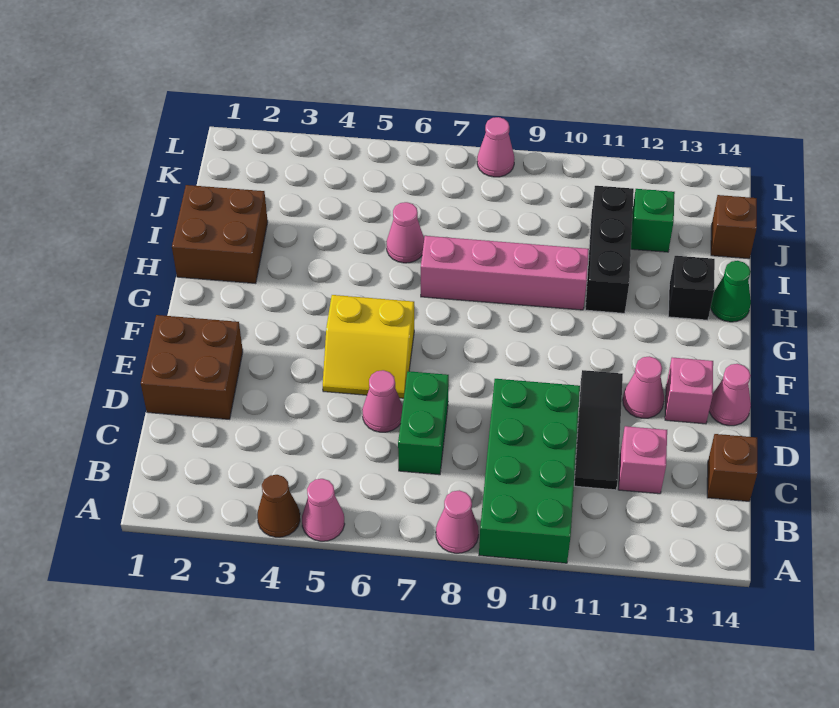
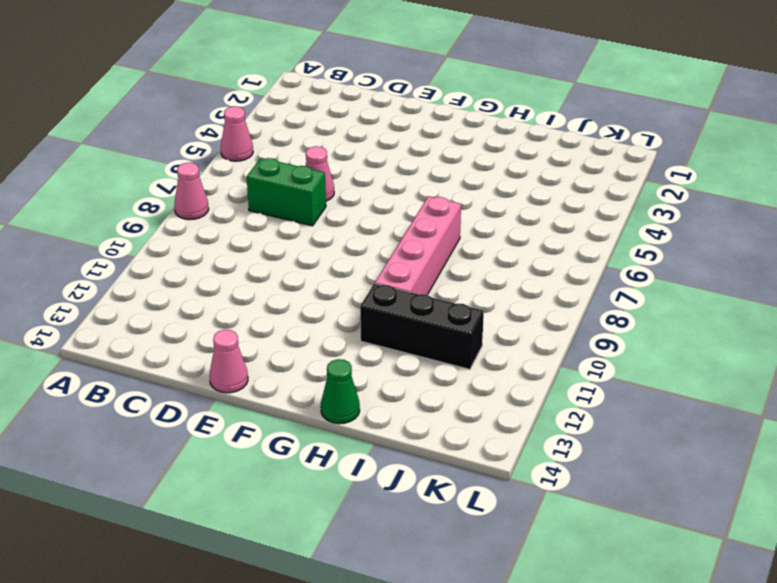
none -> brown cone A4 level 1
none -> green brick A9:D10 level 1
none -> black tile C11:E11 level 1

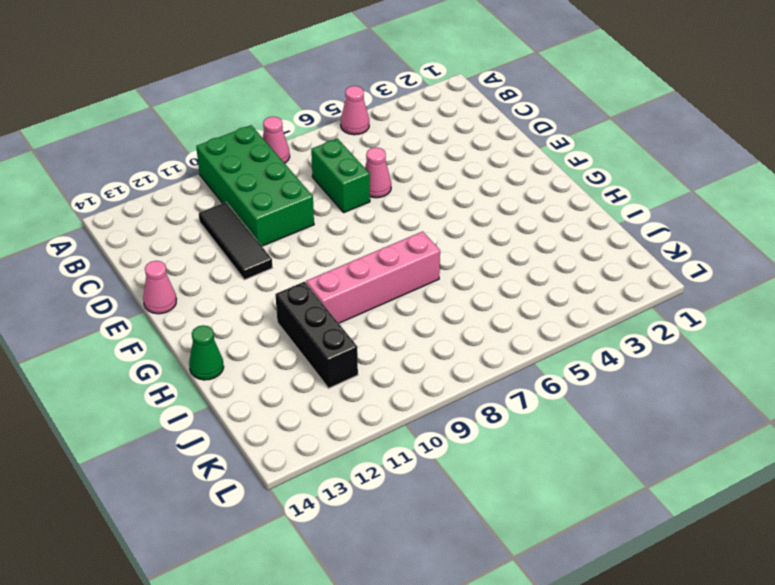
none -> brown cone A4 level 1
none -> pink brick C12 level 1
none -> brown brick C14 level 1

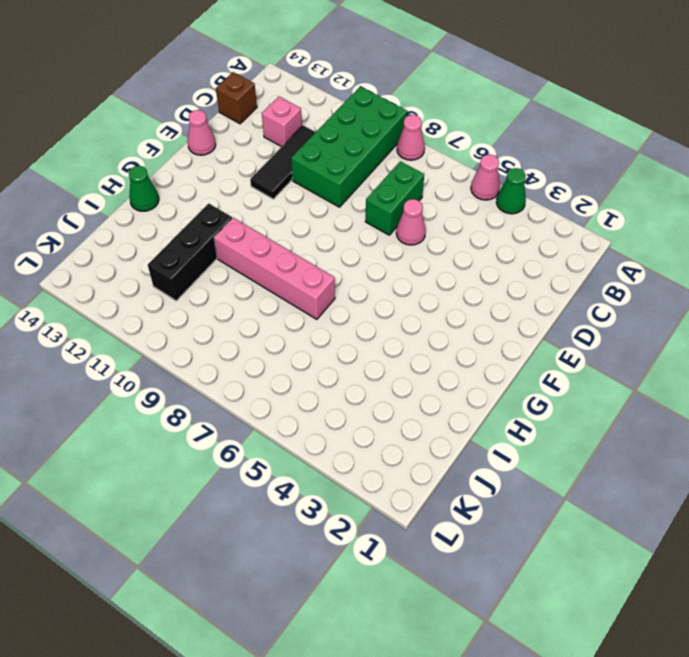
green cone A4 level 1 -> brown cone A4 level 1
none -> brown brick D1:E2 level 1
none -> yellow slope E5:F6 level 1 top F
none -> pink cone E12 level 1

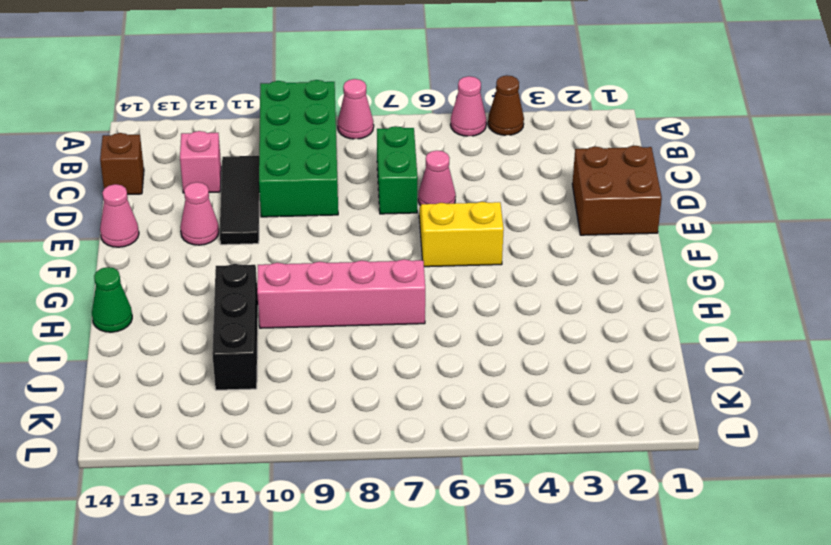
none -> pink brick E13 level 1
none -> brown brick H1:I2 level 1
none -> black brick H13 level 1

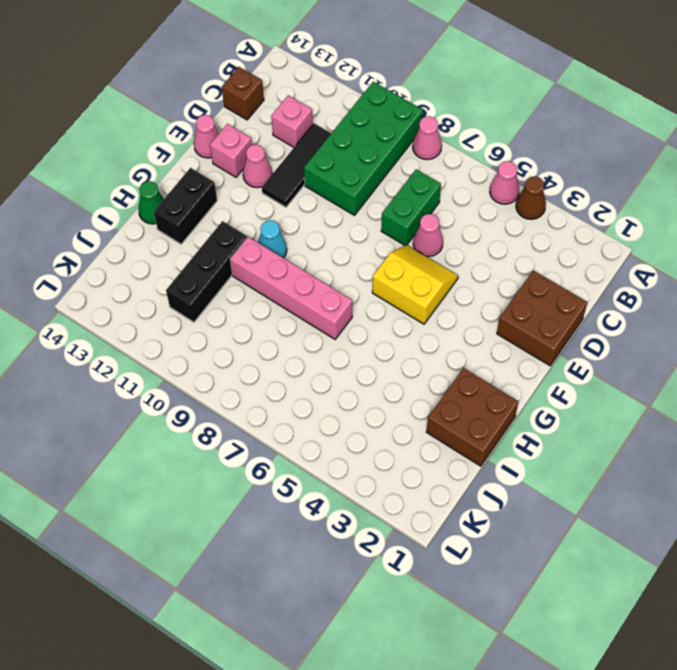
cyan cone G10 level 1 -> none
black brick G13:H13 level 1 -> black brick H13 level 1
none -> pink cone I6 level 1
none -> green brick J12 level 1
none -> brown brick J14 level 1

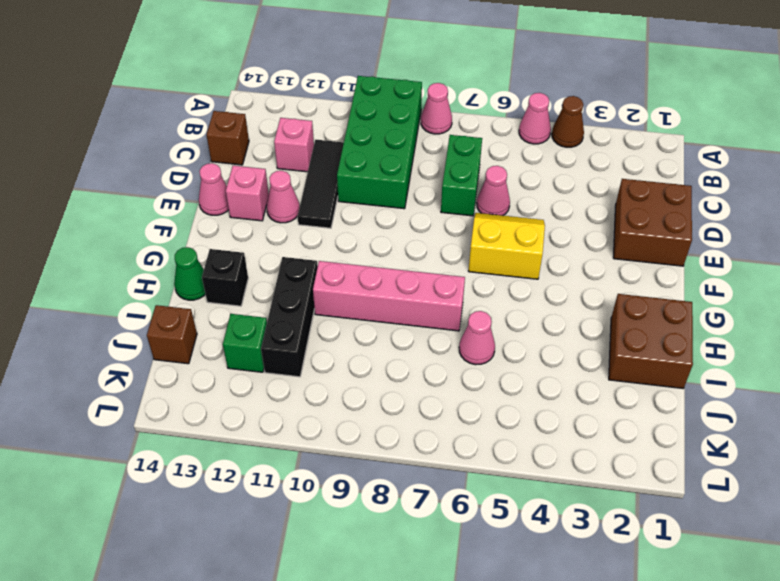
none -> pink cone L8 level 1

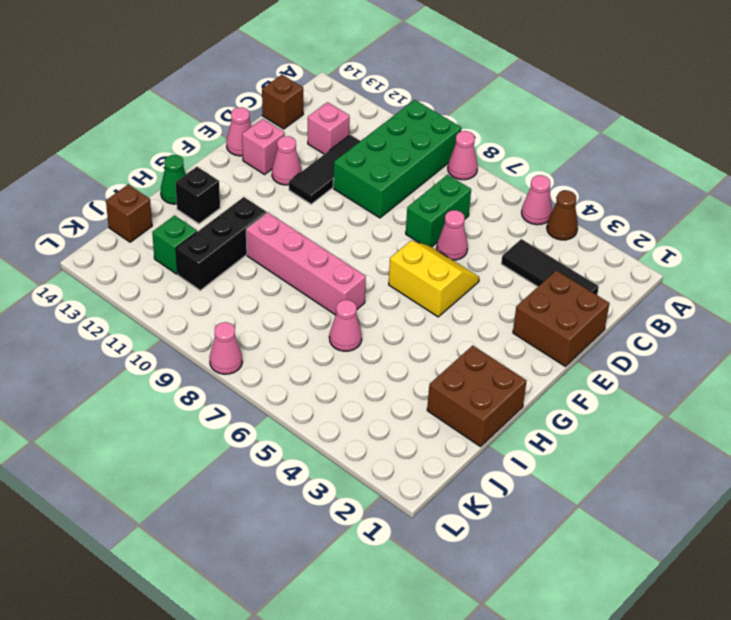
black tile C2:C4 level 1 -> none

